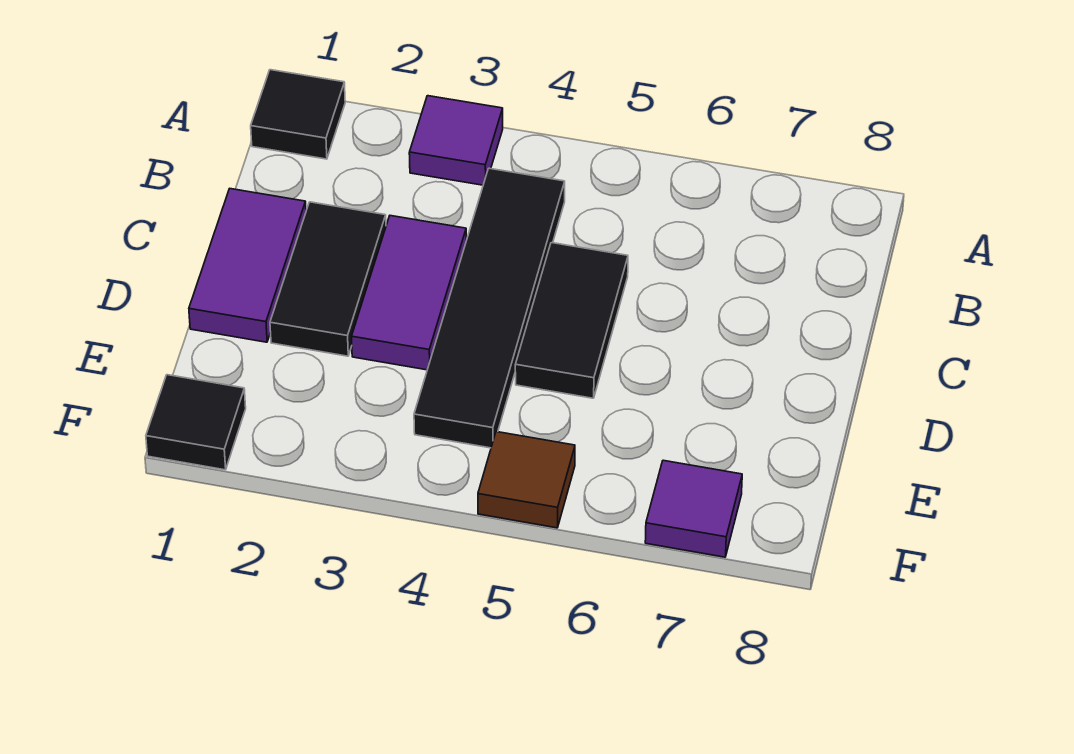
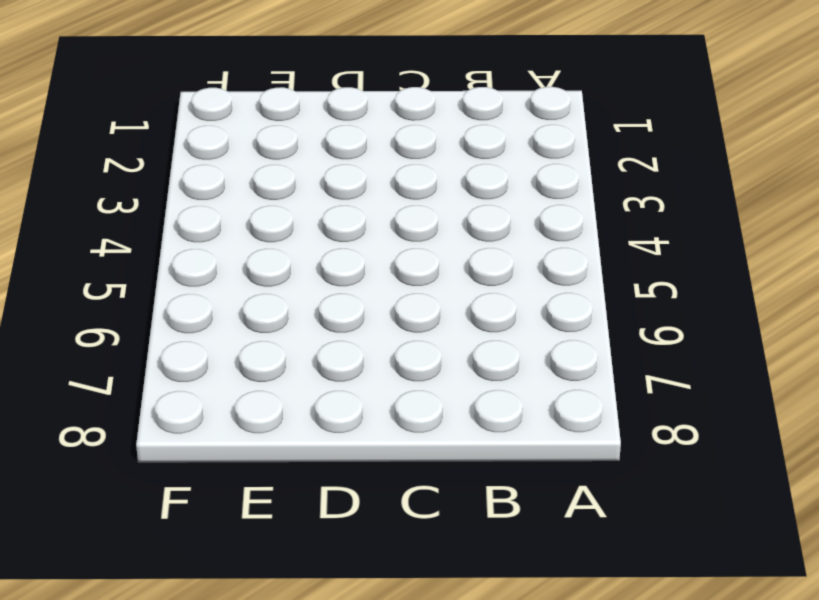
none -> black tile A1 level 1
none -> purple tile A3 level 1

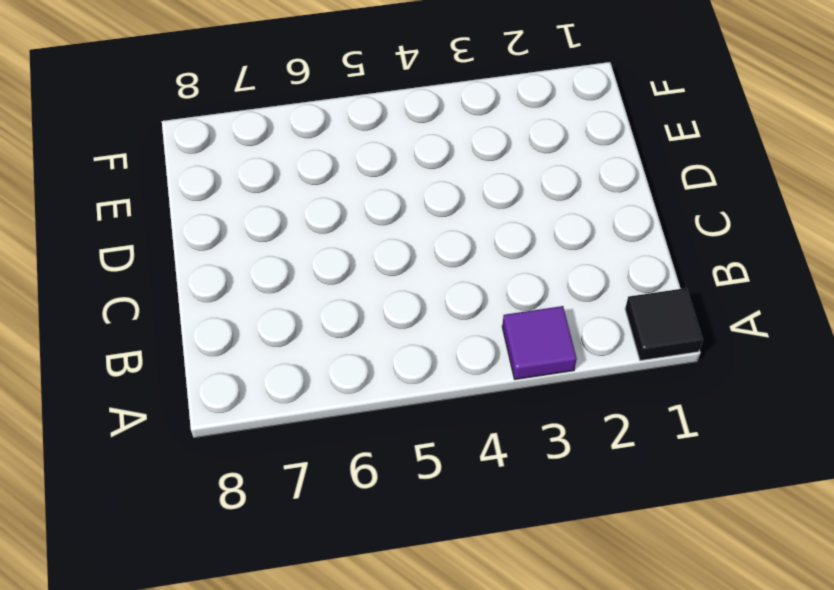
none -> black tile B4:E4 level 1
none -> purple tile C1:D1 level 1

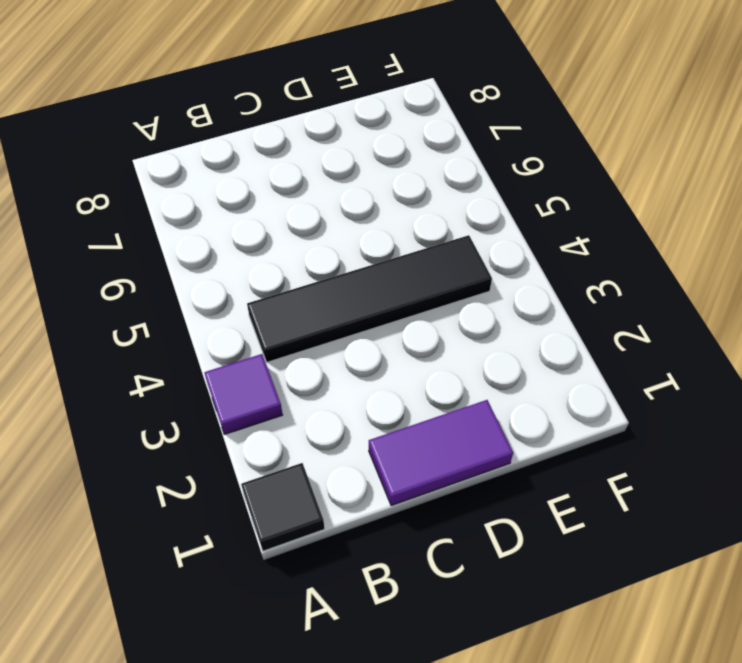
none -> black tile C2:D2 level 1
none -> purple tile C3:D3 level 1

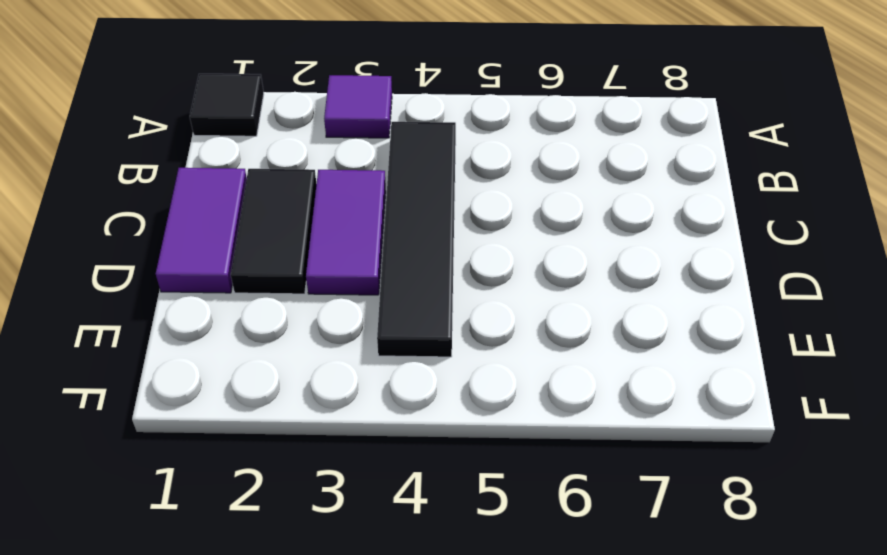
none -> black tile C5:D5 level 1
none -> black tile F1 level 1

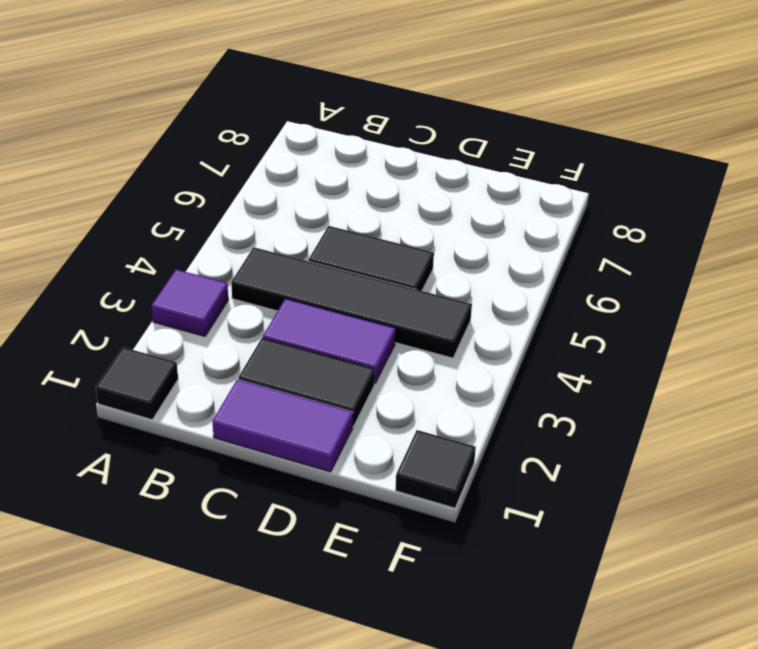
none -> brown tile F5 level 1
none -> purple tile F7 level 1

